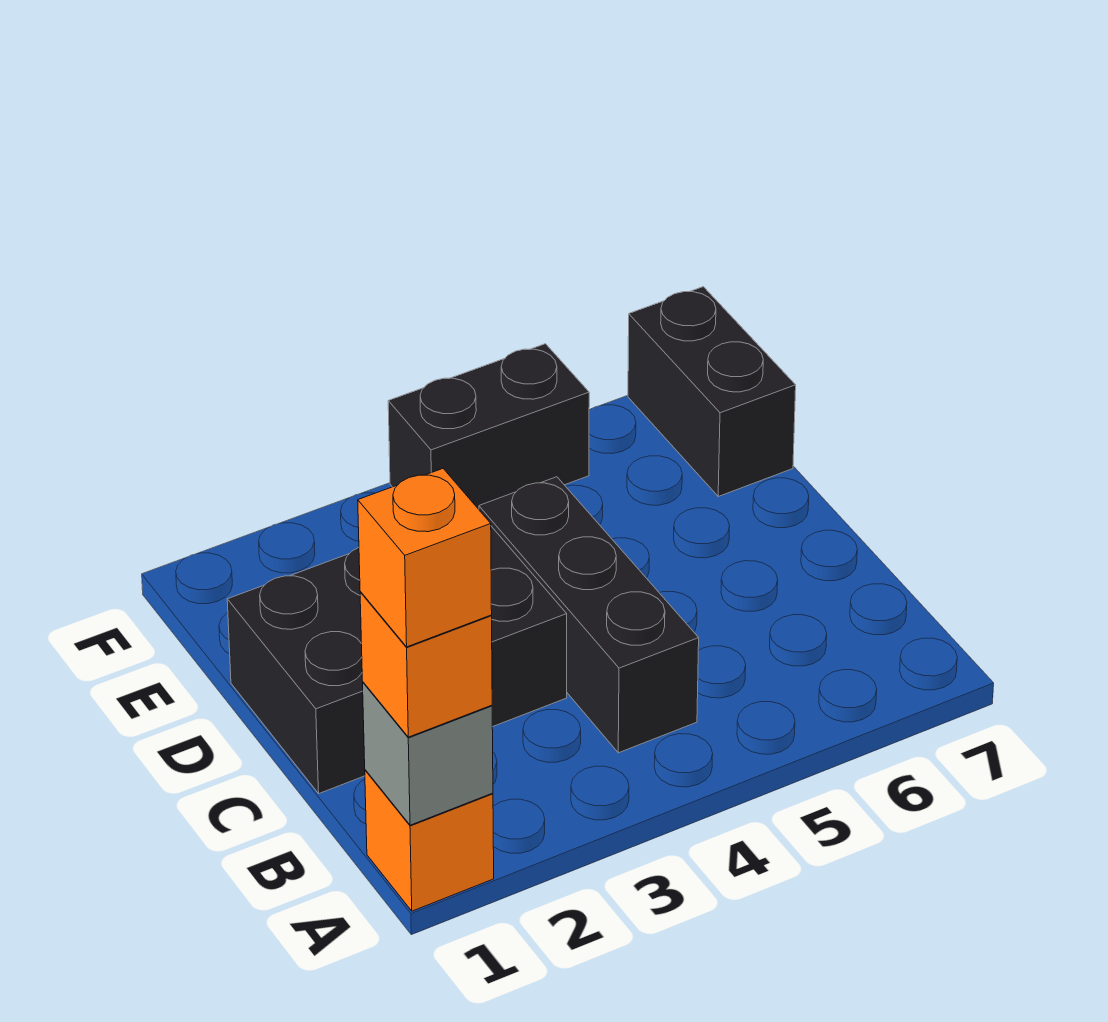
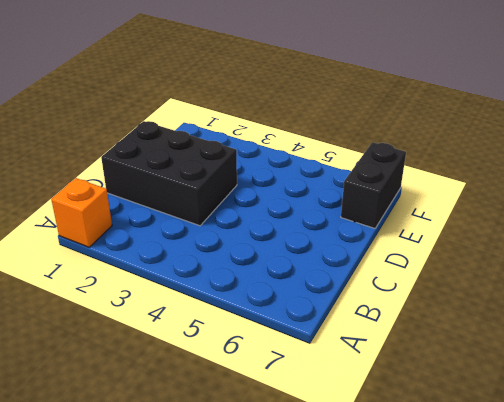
none -> black brick B4:D4 level 1
none -> black brick F4:F5 level 1

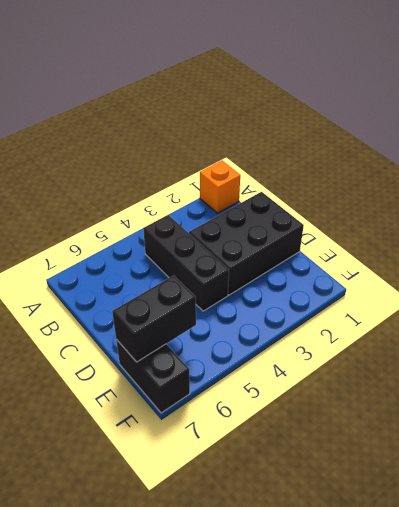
black brick E6:E7 level 2 -> black brick F4:F5 level 1
none -> grey brick A1 level 2
none -> orange brick A1 level 3

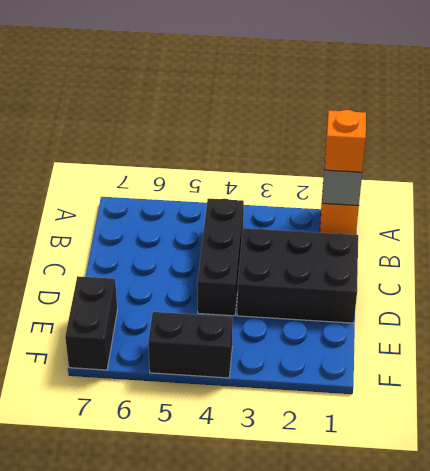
none -> orange brick A1 level 4

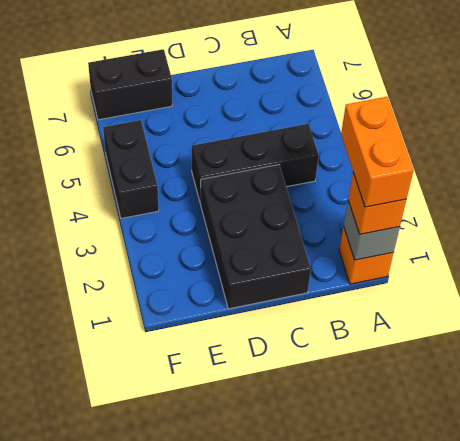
orange brick A1:A2 level 4 -> orange brick A1 level 4

